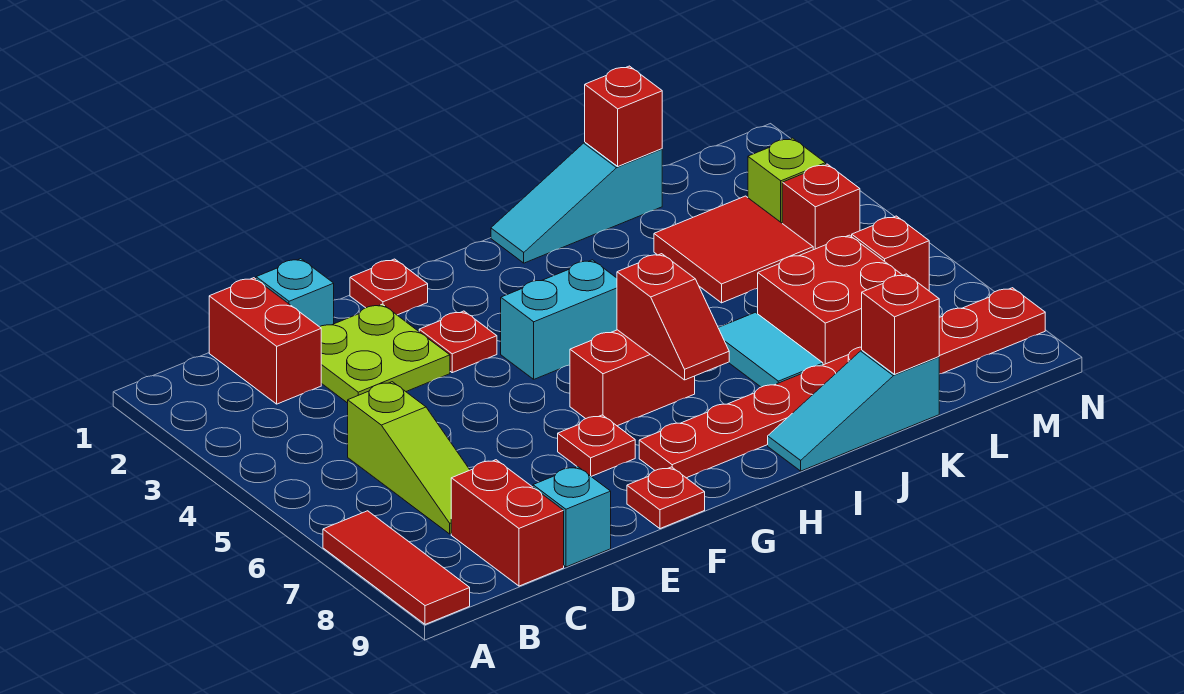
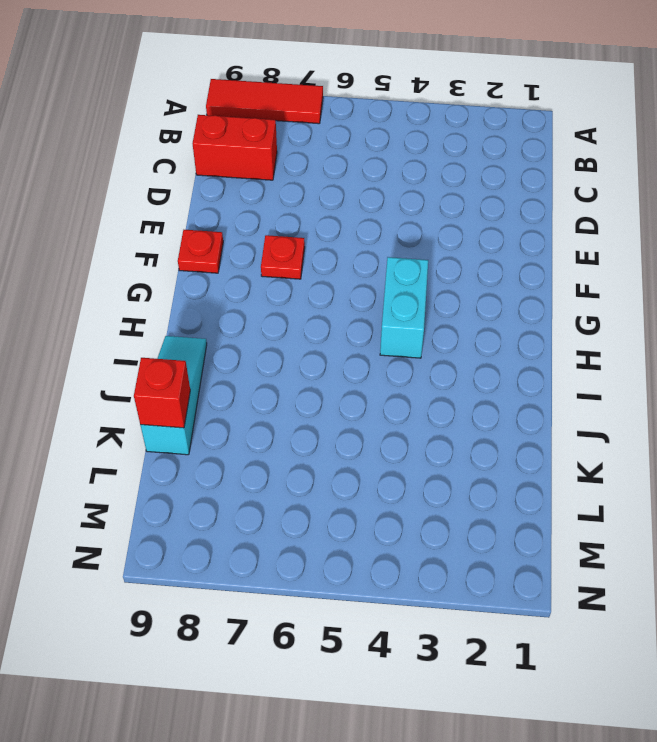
none -> red brick C1:C2 level 1
none -> lime slope C5:C7 level 1 top 5
none -> cyan brick D1 level 1

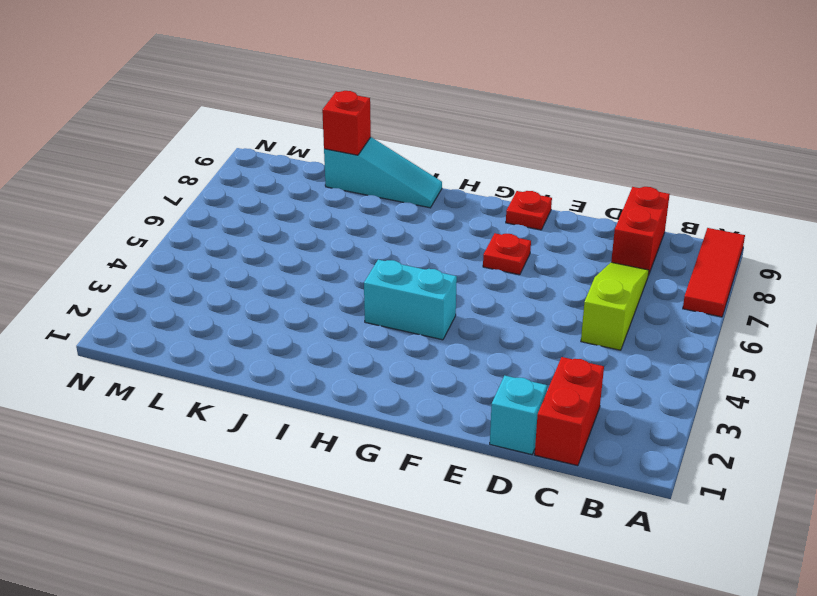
none -> lime plate D2:E3 level 1
none -> cyan brick D9 level 1
none -> red plate F1 level 1

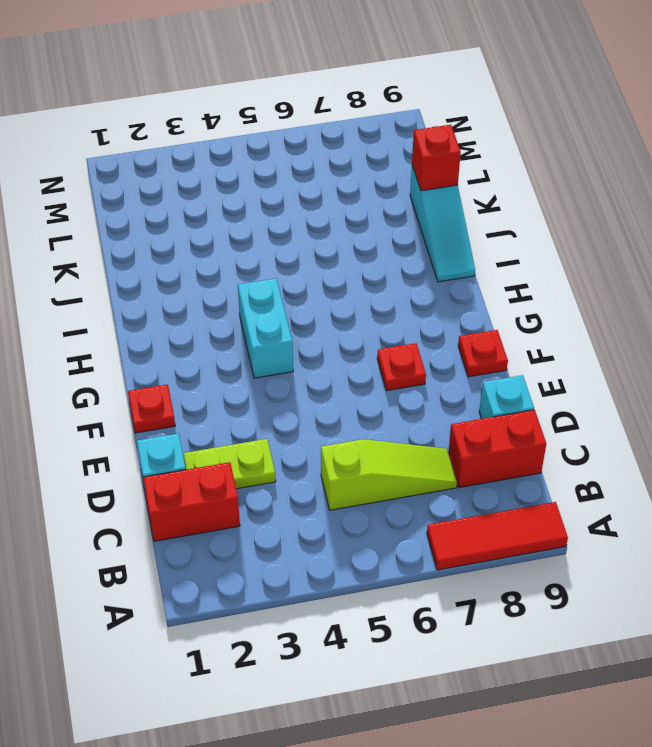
lime plate D2:D3 level 1 -> lime plate D2:E3 level 1
none -> red plate F3 level 1
none -> red brick G6:H6 level 1
none -> red plate G8:N8 level 1

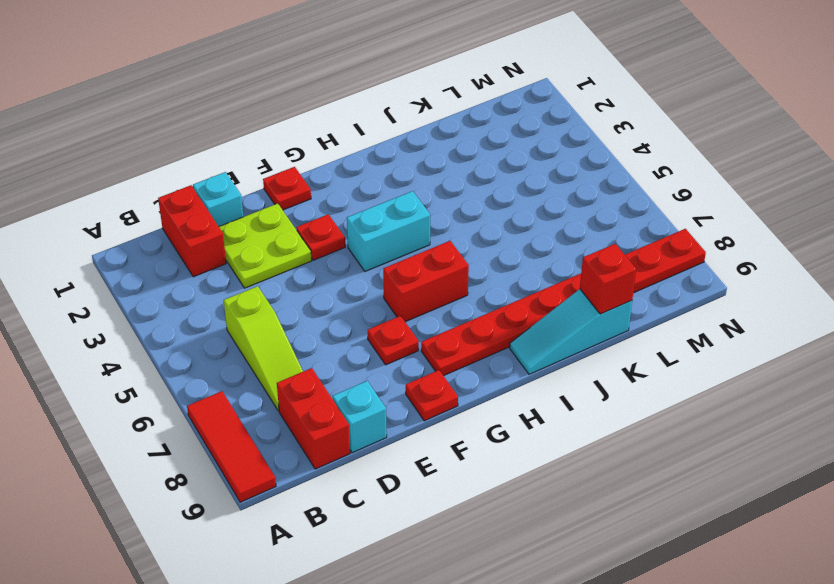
none -> cyan slope I1:K1 level 1 top K
none -> cyan tile J6:J7 level 1
none -> red tile K3:L4 level 1

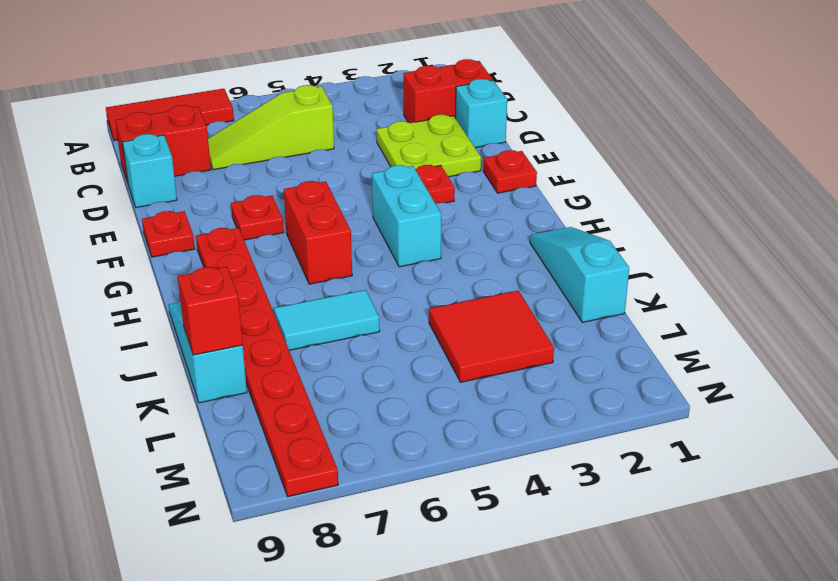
none -> red brick K6:L7 level 1
none -> lime brick M3 level 1
none -> red brick M4 level 1

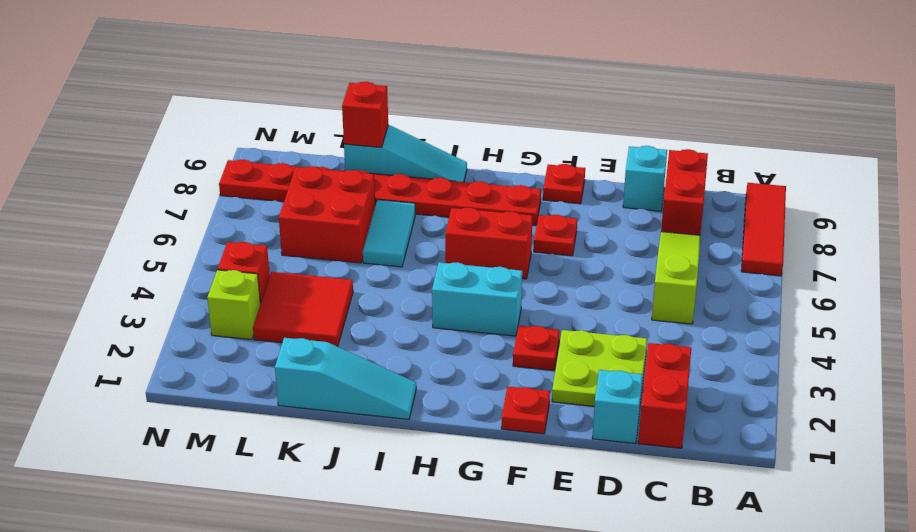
none -> red brick M6 level 1
none -> red slope H6:H7 level 2 top 6
none -> red brick K1 level 2

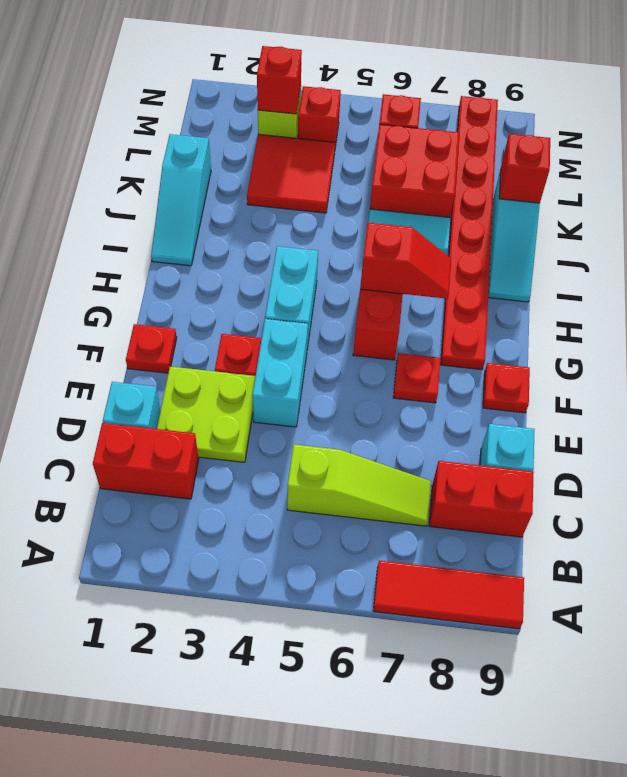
cyan brick E4:F4 level 1 -> none
red brick M3 level 2 -> red brick K1 level 2

